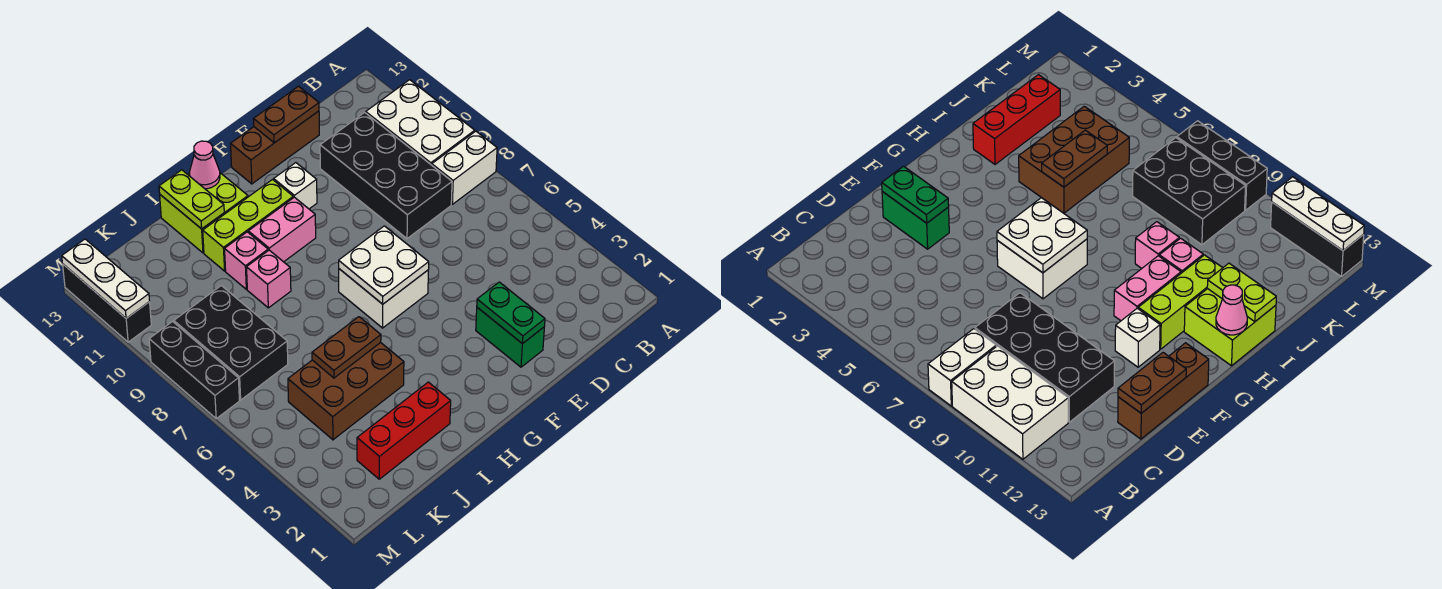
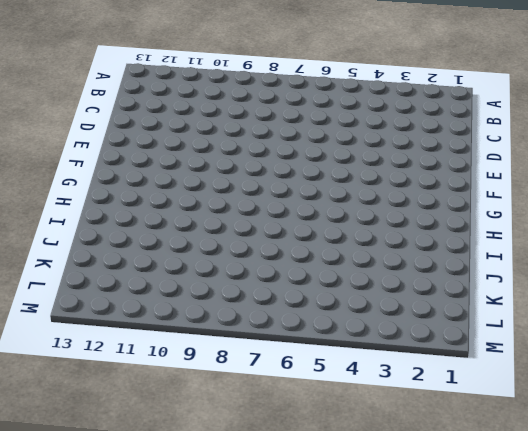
none -> white brick A8:B8 level 1
none -> white brick A9:B11 level 1
none -> black brick C8:D11 level 1

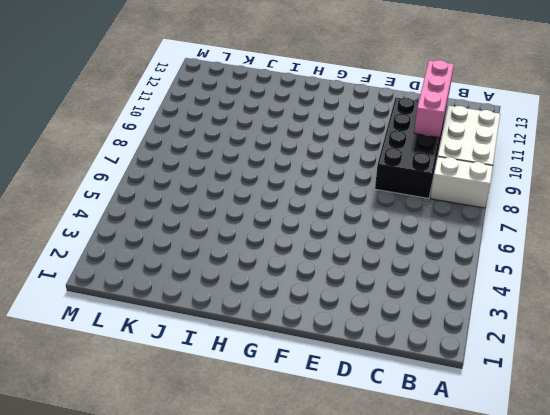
pink brick C10:C12 level 2 -> none
none -> brown brick D13:F13 level 1
none -> green brick E2:E3 level 1
none -> white brick F6:G7 level 1

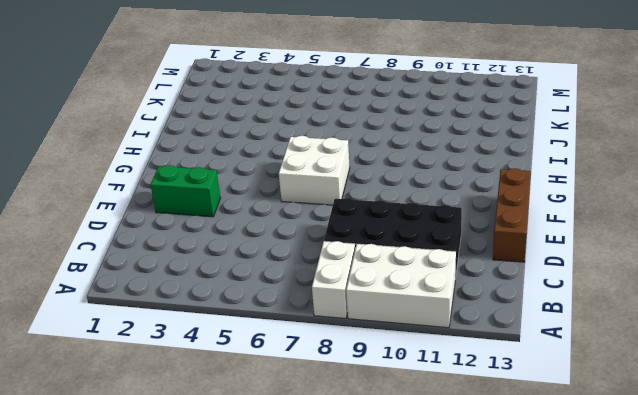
none -> white brick F11 level 1
none -> pink brick G10:H10 level 1
none -> lime brick G11:I11 level 1

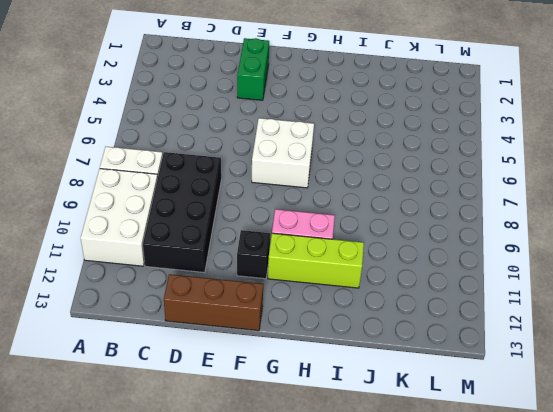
black brick F11 level 1 -> white brick F11 level 1
none -> lime brick H12:I13 level 1
none -> red brick I2:K2 level 1
none -> brown brick I4:K5 level 1

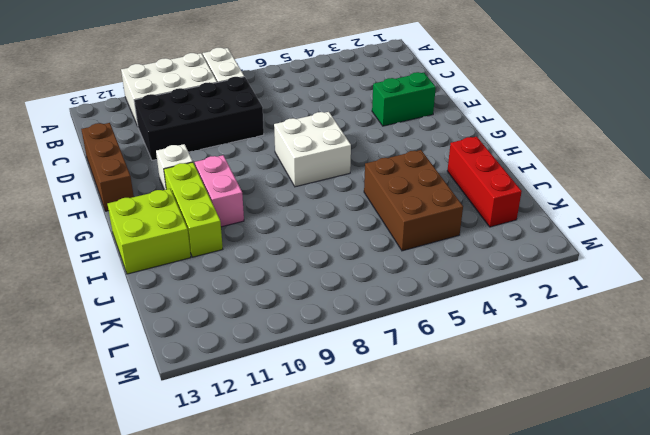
none -> pink brick I9 level 1
none -> pink brick I10 level 1
none -> black brick K7:L9 level 1

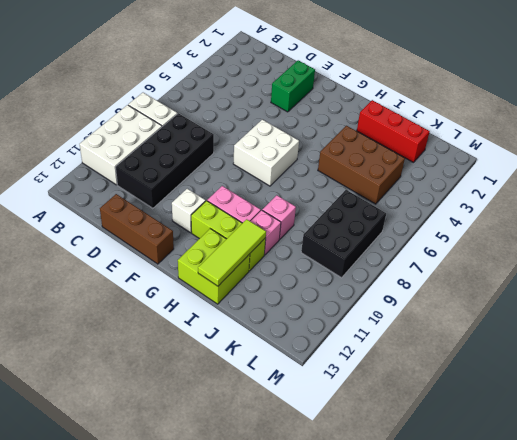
lime tile I11:I13 level 2 -> lime plate I12:I13 level 2
none -> black brick M7:M9 level 1
none -> black brick M11:M13 level 1
none -> brown plate D13:E13 level 2

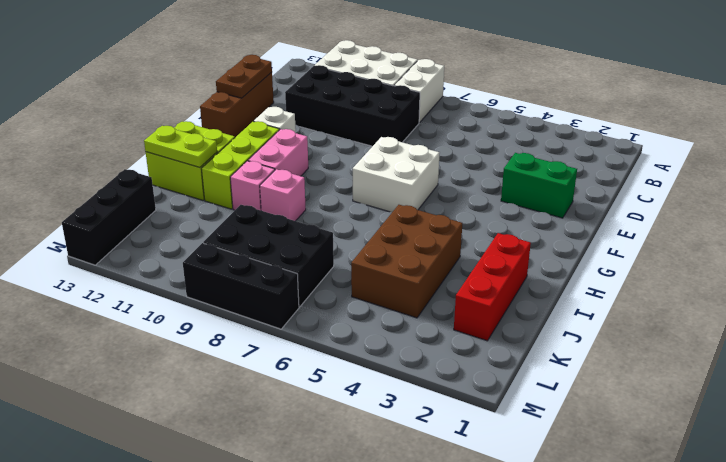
black brick K13:M13 level 1 -> black brick M11:M13 level 1
none -> green plate E2:E3 level 2
none -> white plate F6:G7 level 2
none -> pink cone H13 level 2

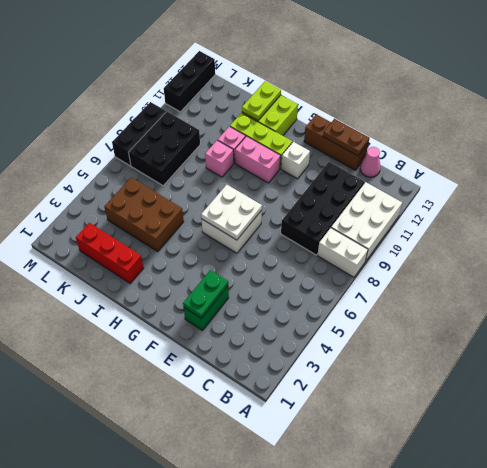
pink cone C13 level 1 -> pink cone H13 level 2
none -> brown plate I5:J5 level 2
none -> white plate M11:M13 level 2

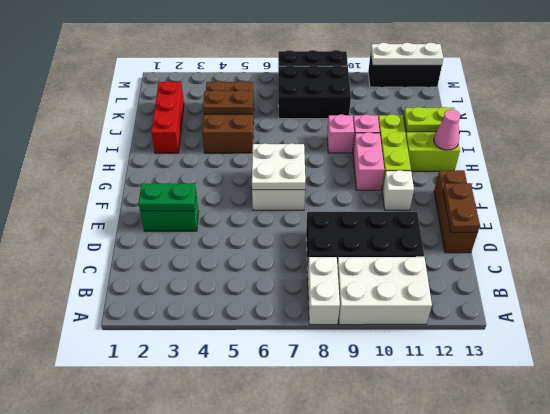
brown plate J4:J5 level 2 -> brown plate I5:J5 level 2

